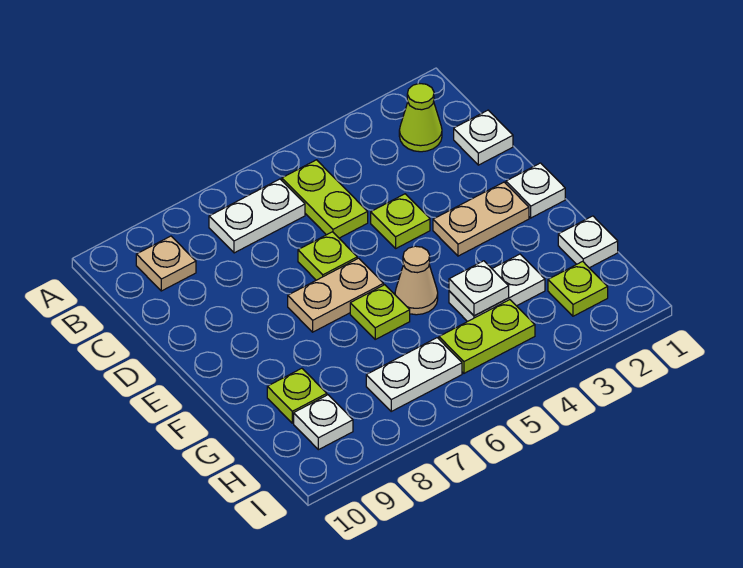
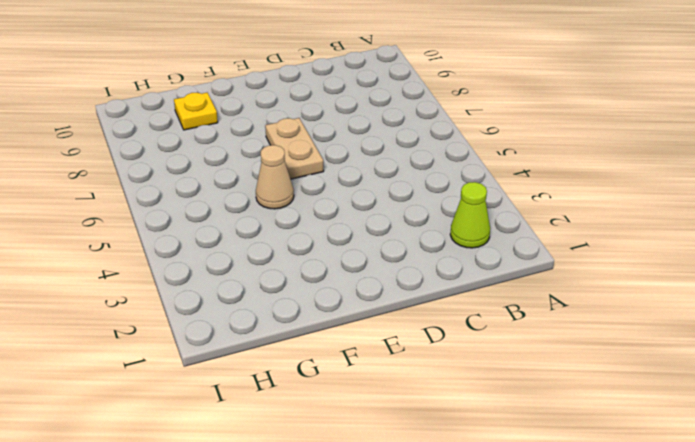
yellow plate G9 level 1 -> lime plate G9 level 1
none -> lime plate B5:C5 level 1
none -> white plate B6:B7 level 1
none -> tan plate B9 level 1

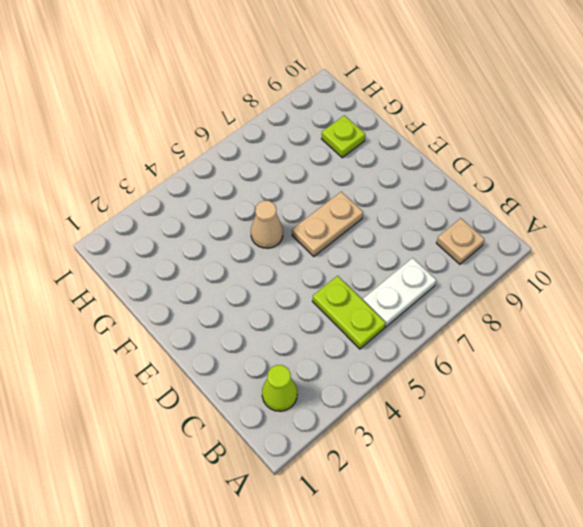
none -> white plate C1 level 1
none -> lime plate D4 level 1
none -> lime plate D6 level 1

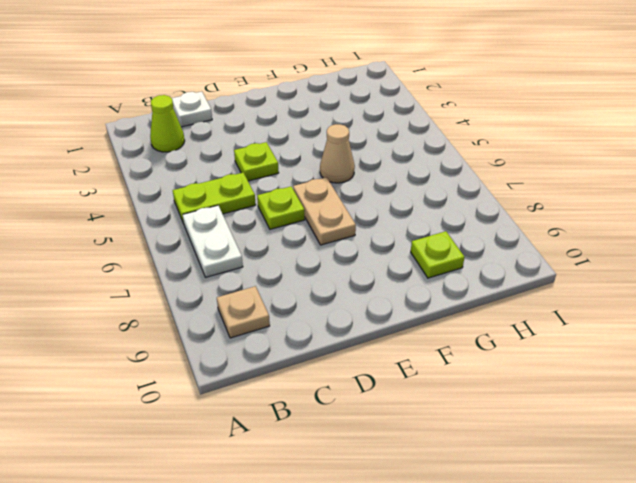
none -> white plate E1 level 1
none -> tan plate E2:E3 level 1
none -> lime plate F6 level 1

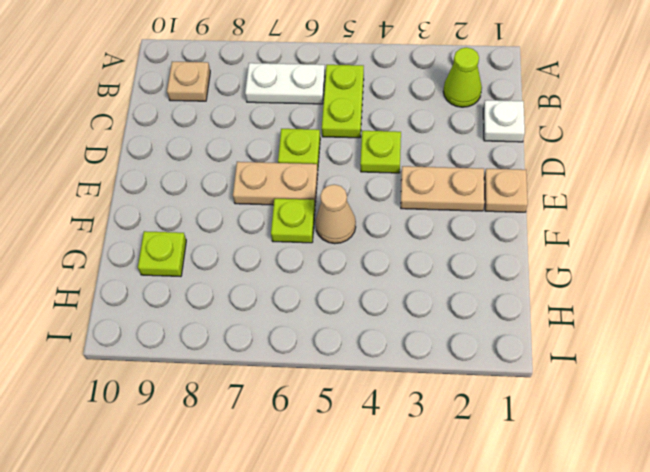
tan plate E1 level 1 -> white plate E1 level 1
none -> white plate G1 level 1
none -> white plate G3:G4 level 1
none -> lime plate H2 level 1

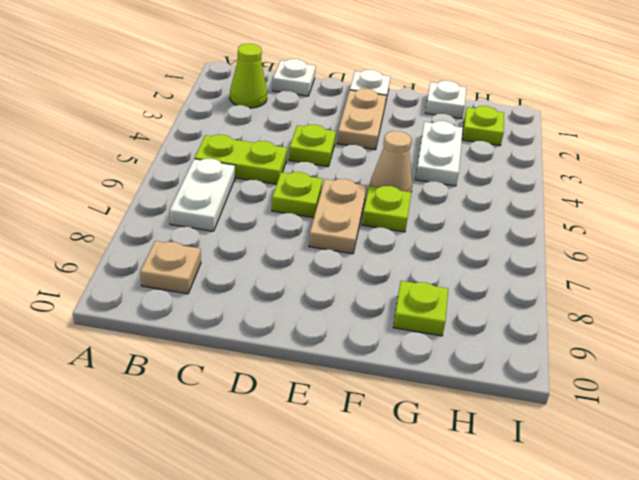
none -> lime plate H4:H5 level 1
none -> white plate H6:H7 level 1
none -> white plate H9 level 1

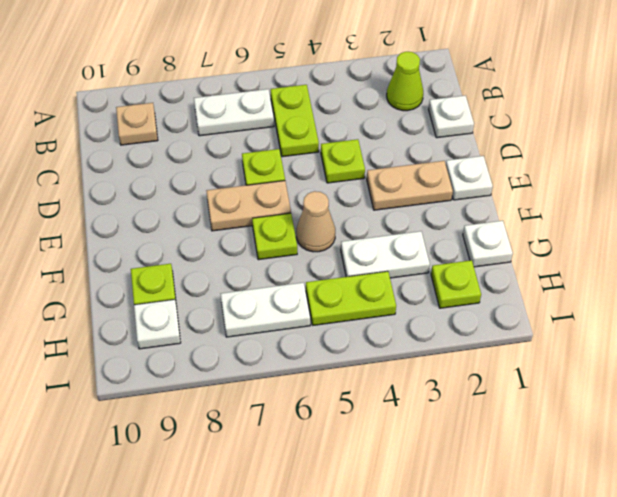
none -> white plate G4 level 2

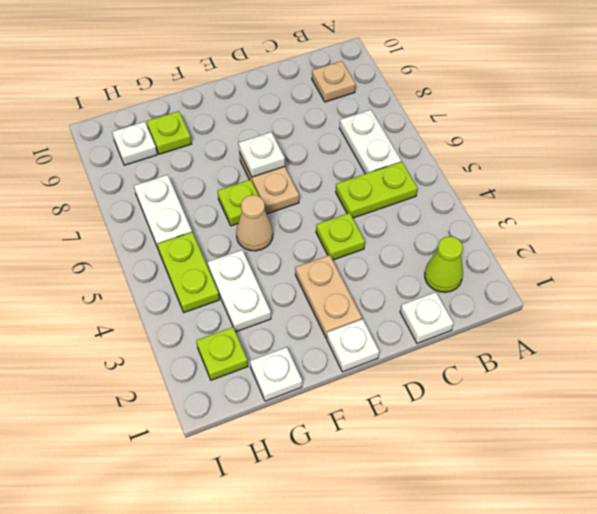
white plate E7 level 2 -> white plate G4 level 2
none -> lime plate D6 level 1

